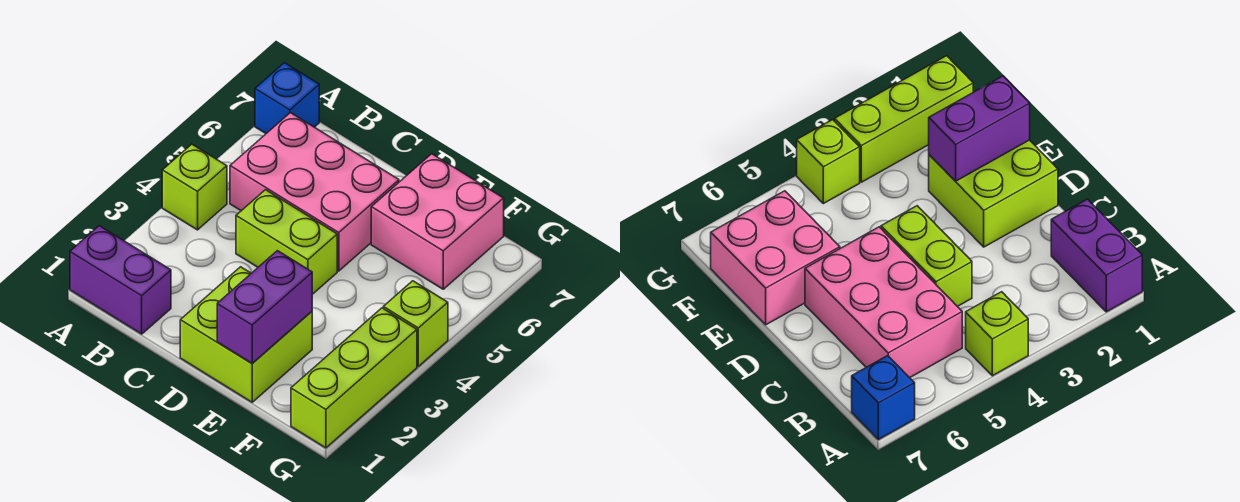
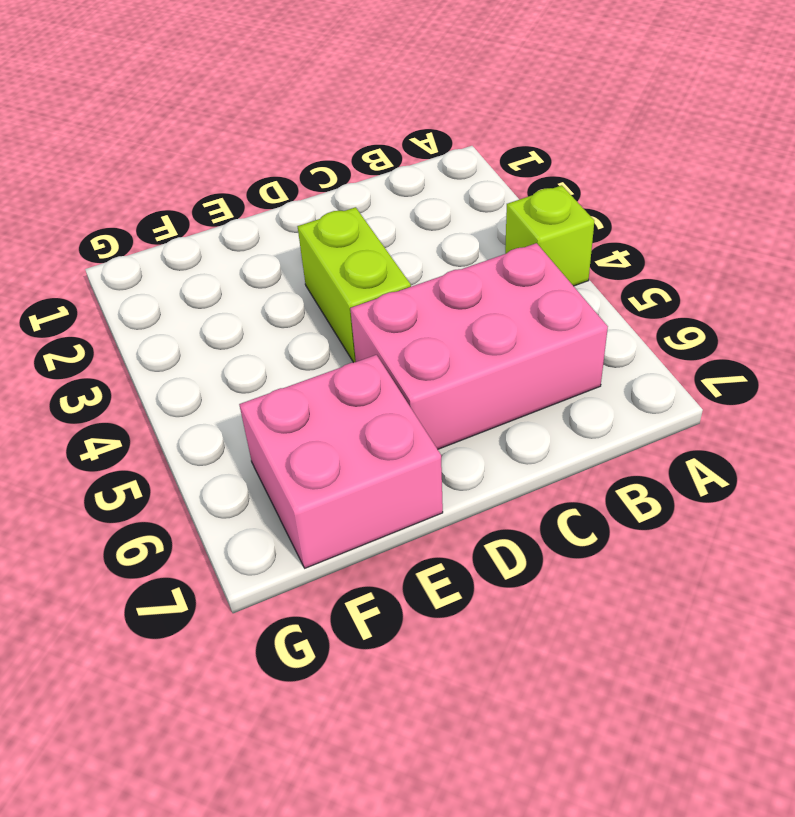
lime brick D3:D4 level 1 -> lime brick C4:D4 level 1
none -> purple brick A1:B1 level 1
none -> blue brick A7 level 1

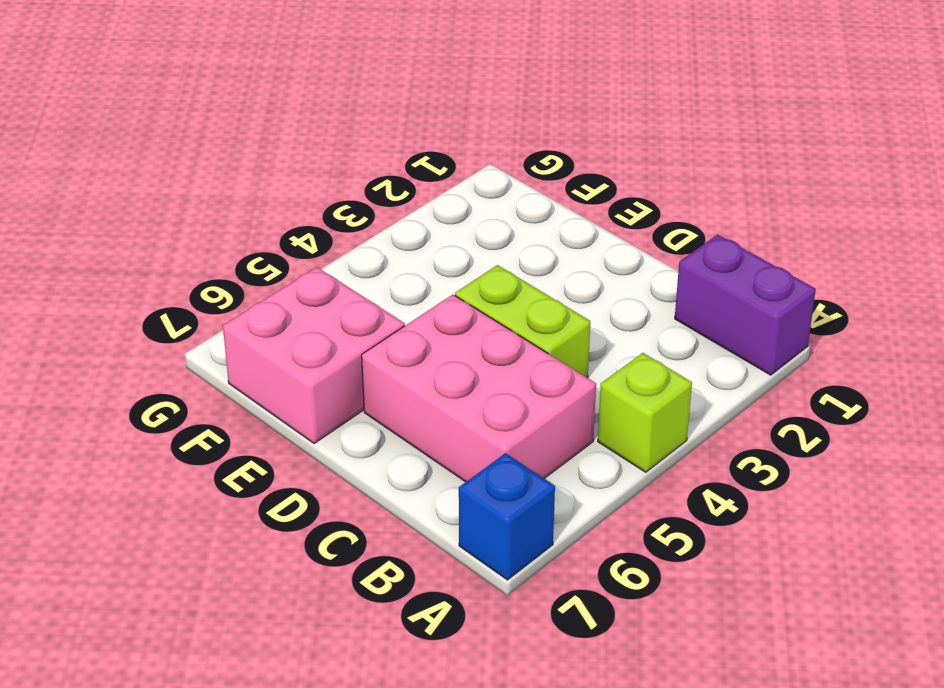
none -> lime brick D1:E2 level 1
none -> lime brick G1:G3 level 1

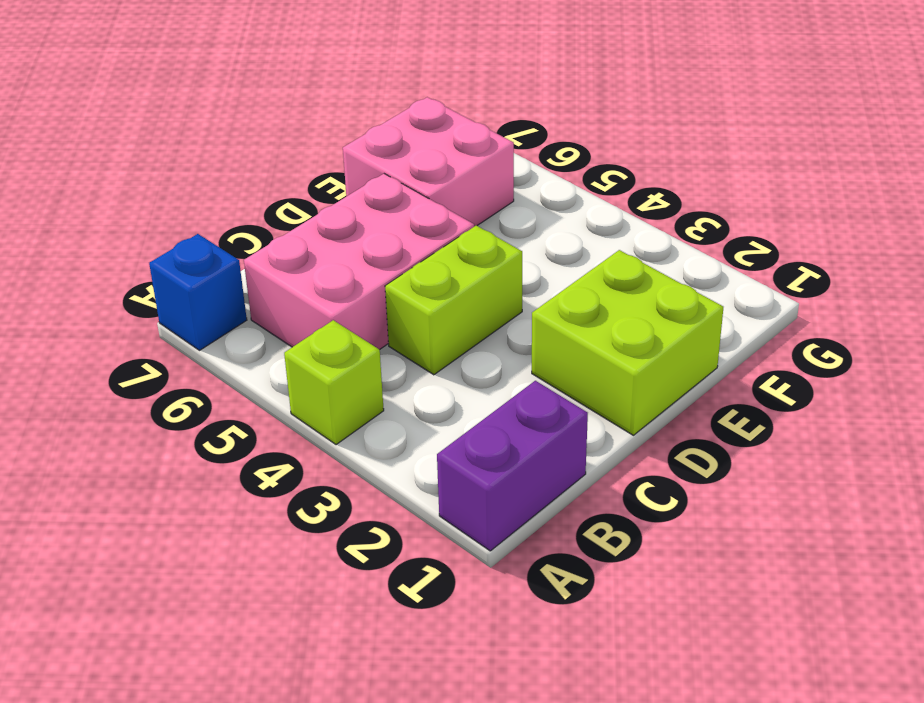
none -> lime brick G1:G3 level 1
none -> lime brick G4 level 1

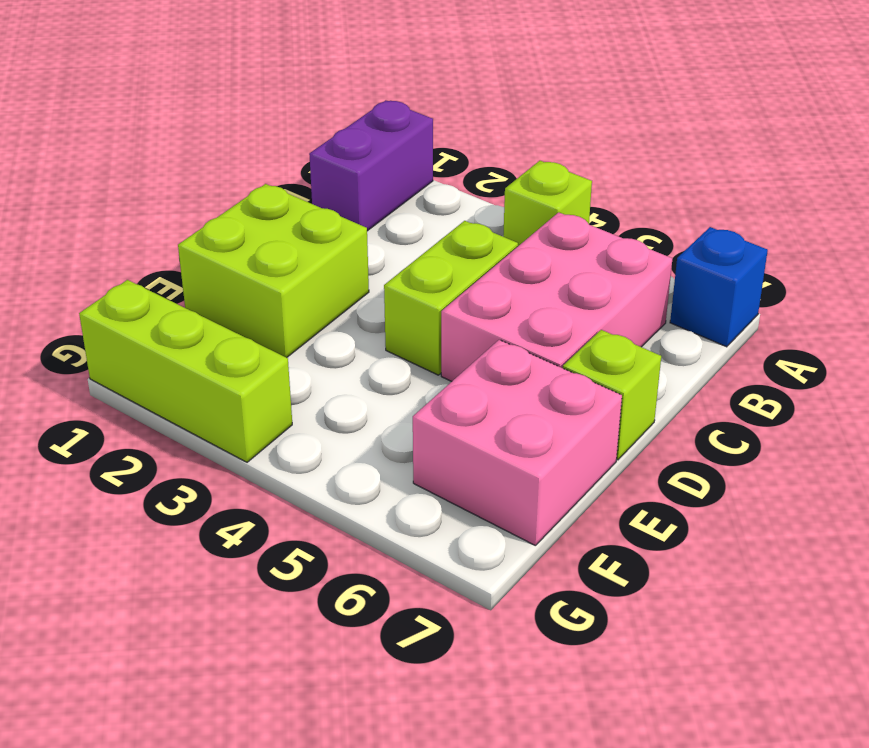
lime brick D7 level 1 -> lime brick G4 level 1
none -> purple brick E1:E2 level 2

